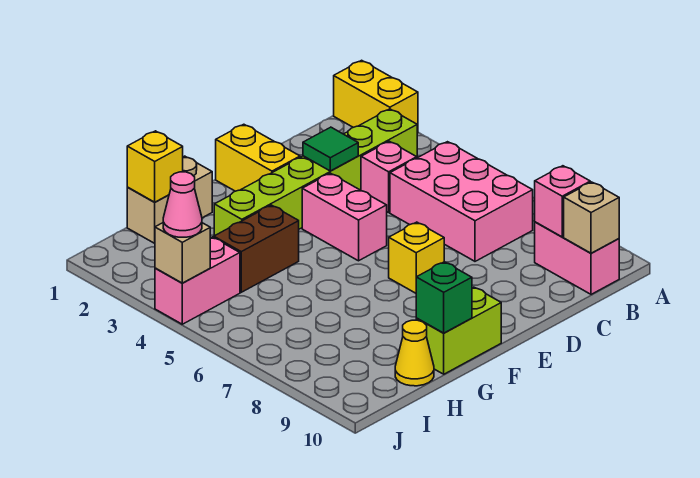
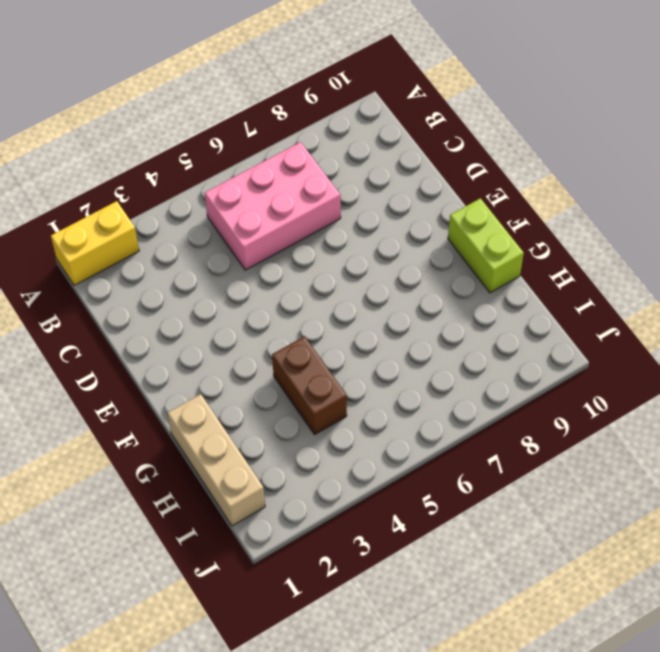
tan brick G1:I1 level 1 -> tan brick G1:H1 level 1
none -> lime brick B3:G3 level 1
none -> pink brick B9:B10 level 1
none -> pink brick C4 level 1

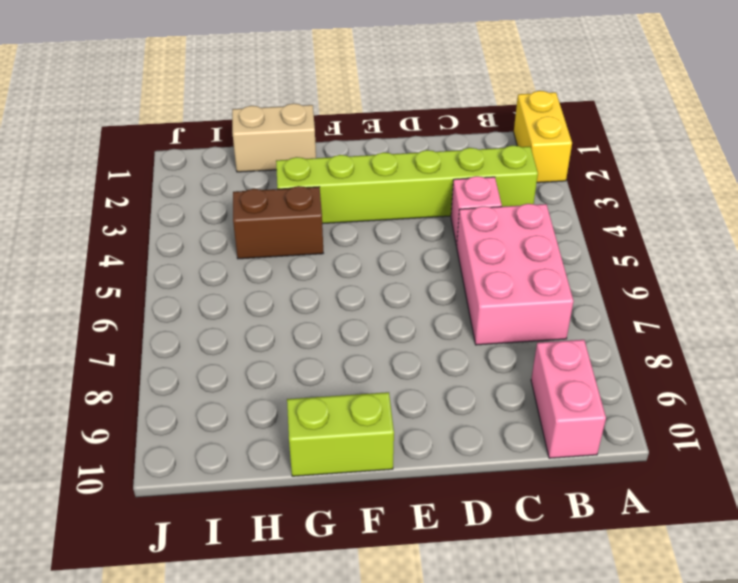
none -> yellow brick E1:E2 level 1
none -> pink brick E4:E5 level 1
none -> yellow brick E7 level 1

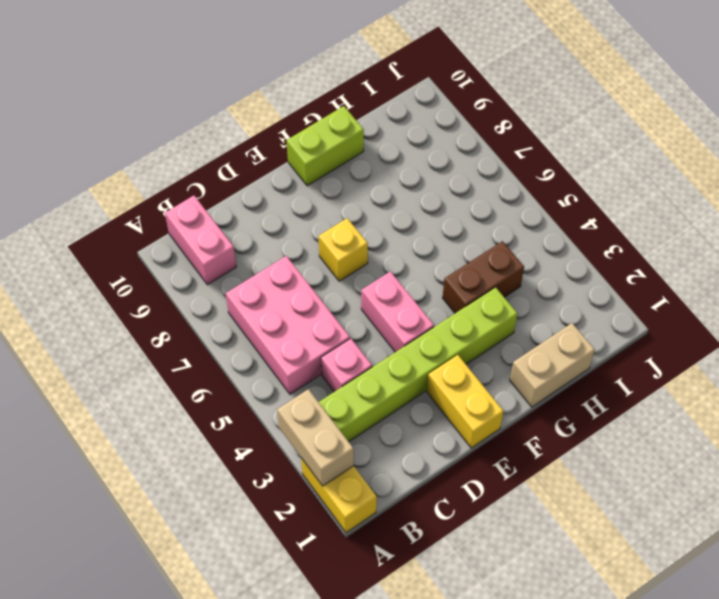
tan brick A2:A3 level 2 -> none
none -> yellow cone H10 level 1
none -> pink brick I4:J4 level 1
none -> pink brick B9 level 2

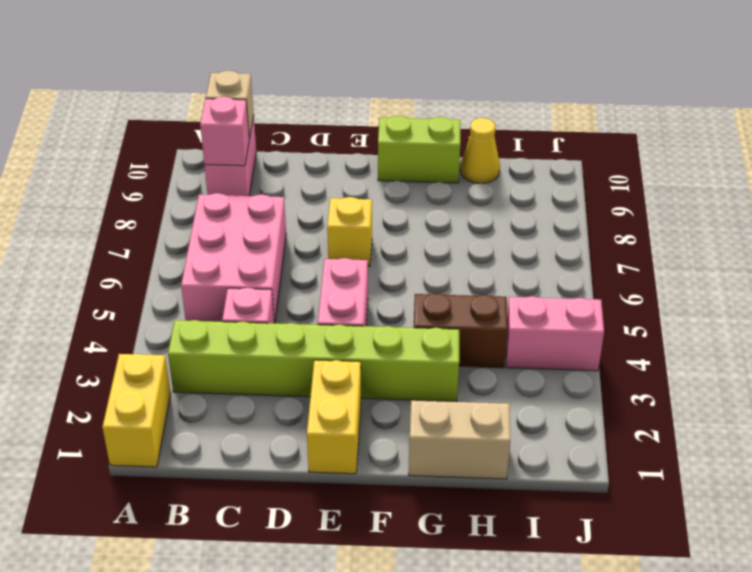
none -> green tile D3 level 2
none -> green brick G10 level 2
none -> yellow brick H1 level 2

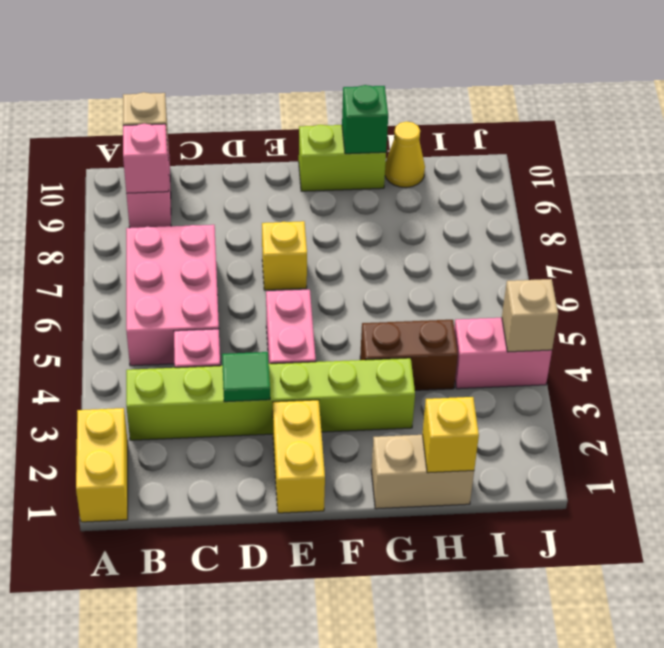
none -> pink cone J4 level 3

